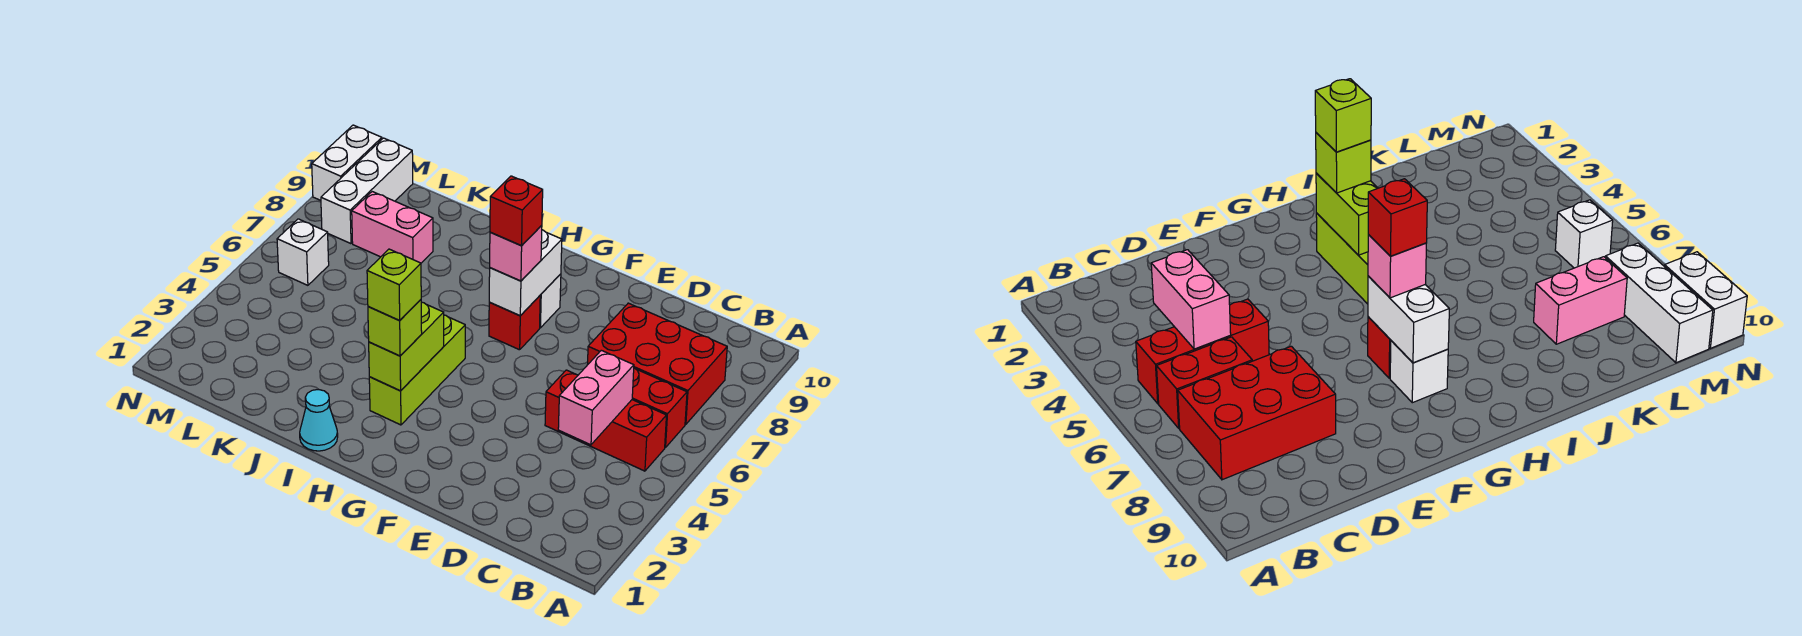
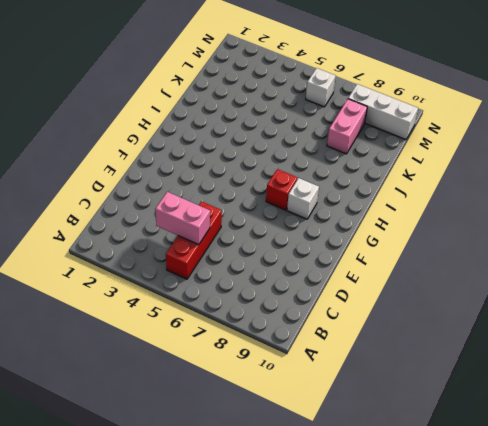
none -> red brick B6:C6 level 1
none -> red brick B7:D8 level 1
none -> lime brick H3:H5 level 1

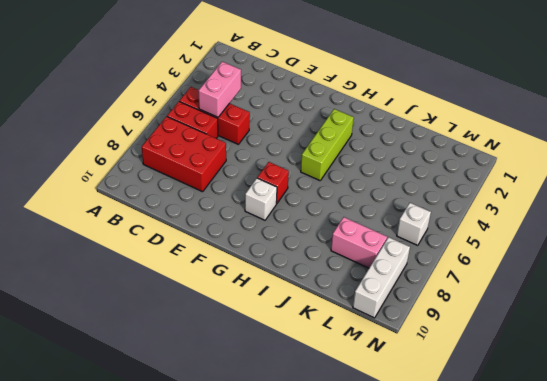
none -> cyan cone I1 level 1
none -> white brick N9:N10 level 1
none -> white brick G7:G8 level 2

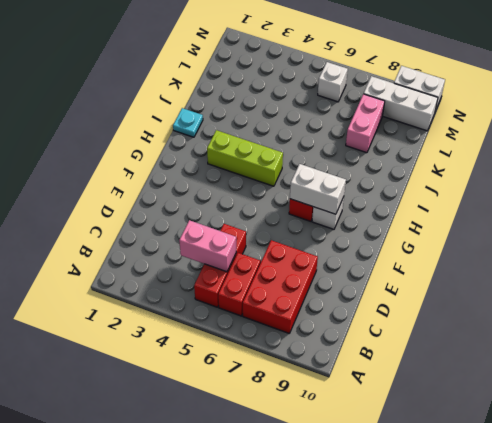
cyan plate I1 level 1 -> cyan cone I1 level 1
none -> lime brick H3:H4 level 2
none -> pink brick G7 level 3
none -> lime brick H3 level 3

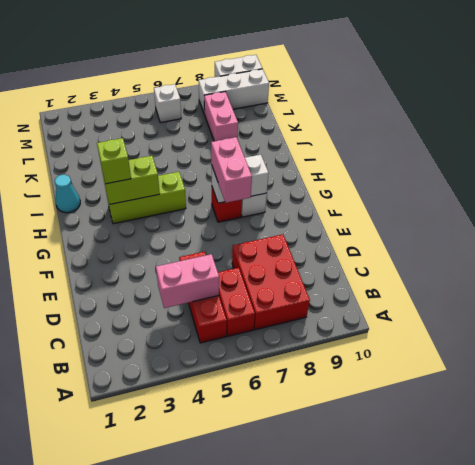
pink brick F7:G7 level 3 -> pink brick G7 level 3
none -> red brick G7 level 4
none -> lime brick H3 level 4

